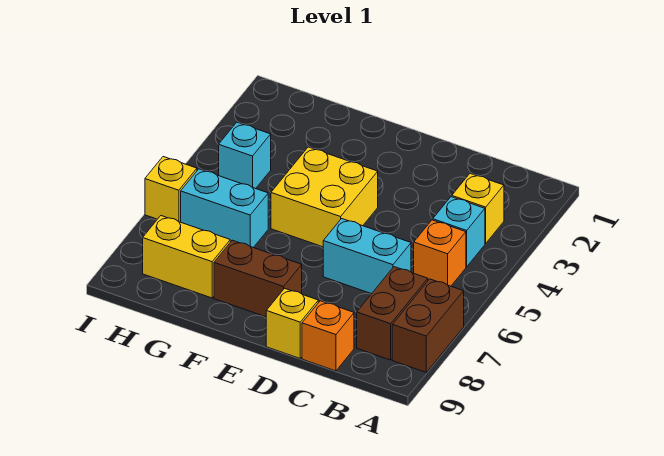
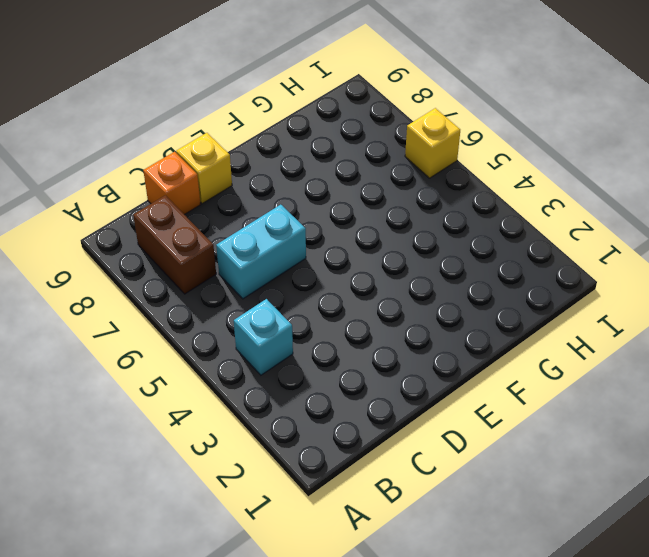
none -> brown brick A7:A8 level 1
none -> yellow brick B3 level 1
none -> orange brick B5 level 1

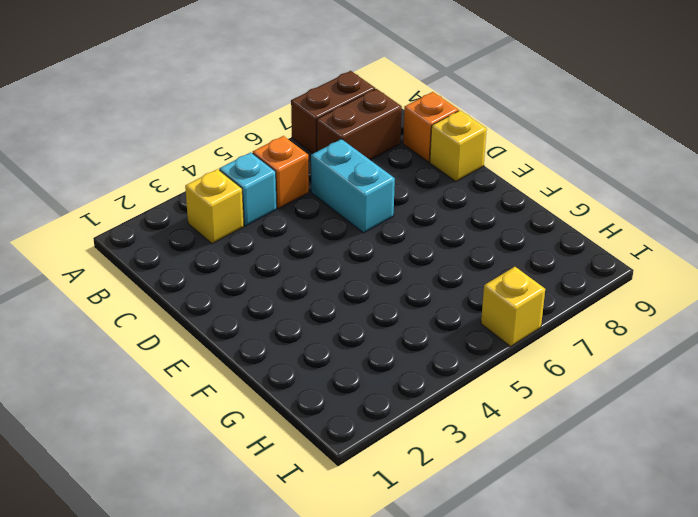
none -> yellow brick E4:F5 level 1
none -> brown brick E8:F8 level 1
none -> cyan brick G6:H6 level 1

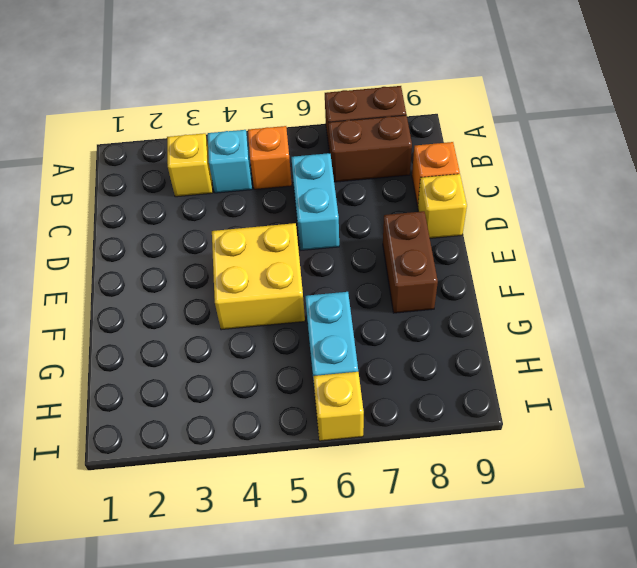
none -> yellow brick G8:H8 level 1
none -> cyan brick H4 level 1

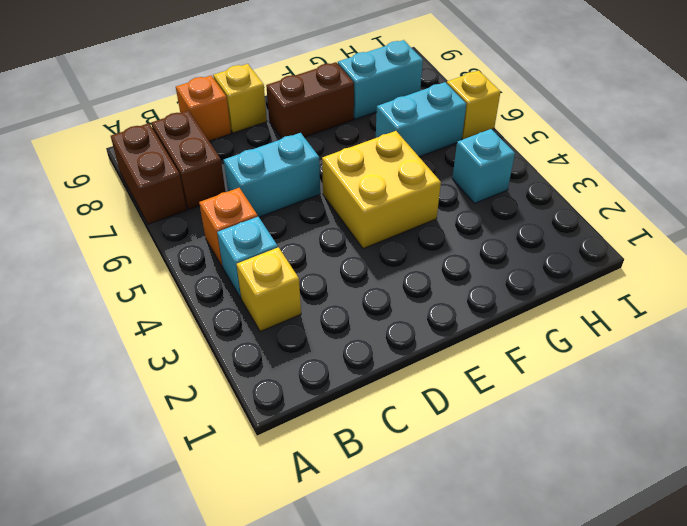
cyan brick G8:H8 level 1 -> yellow brick G8:H8 level 1

